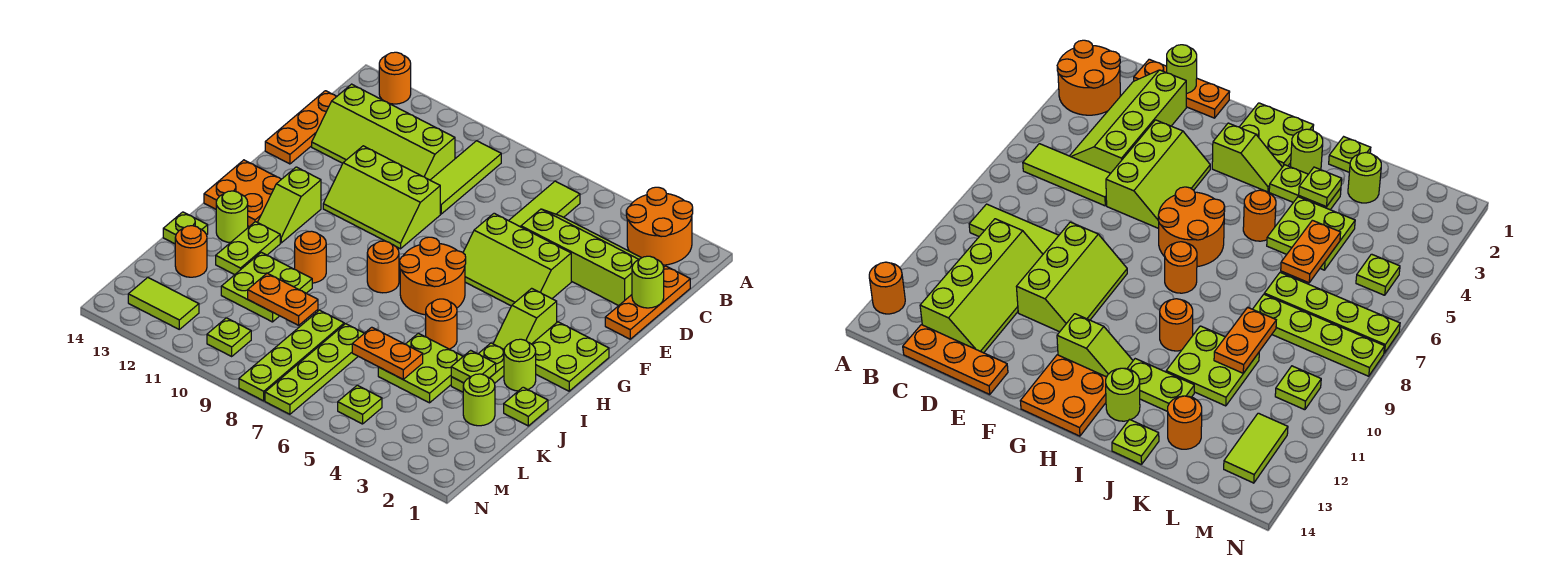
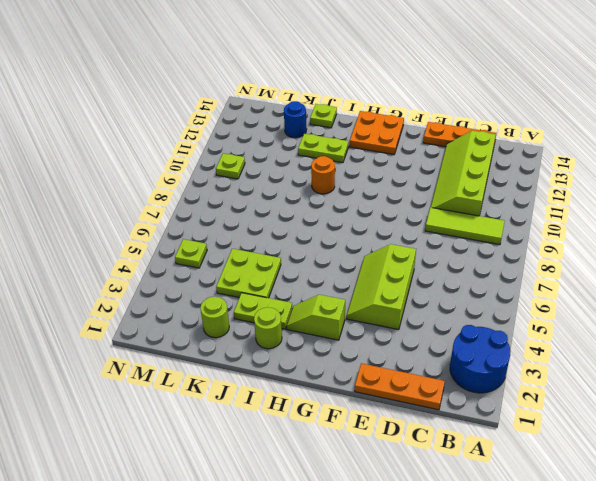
blue round brick A2:B3 level 1 -> orange round brick A2:B3 level 1
blue round brick K13 level 1 -> orange round brick K13 level 1
none -> orange round brick A13 level 1
none -> lime tile B6:D6 level 1
none -> lime slope C2:D5 level 1 top D
none -> lime slope E9:F11 level 1 top E

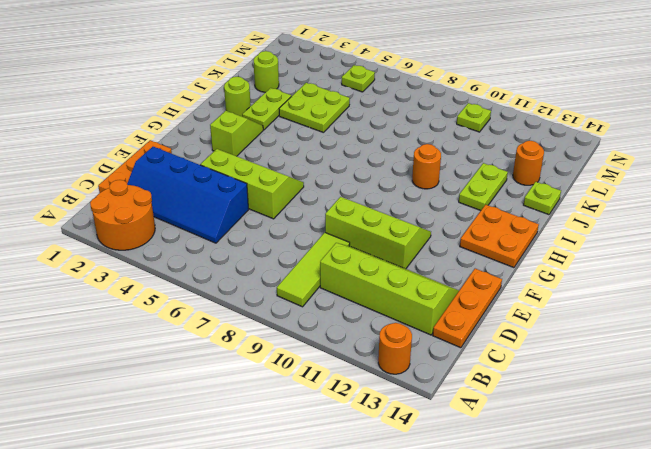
blue slope C2:D5 level 1 top D -> lime slope C2:D5 level 1 top D
none -> lime tile B6:D6 level 1
none -> lime plate G1:H2 level 1
none -> orange round brick G6:H7 level 1
none -> lime slope G12:H12 level 1 top G

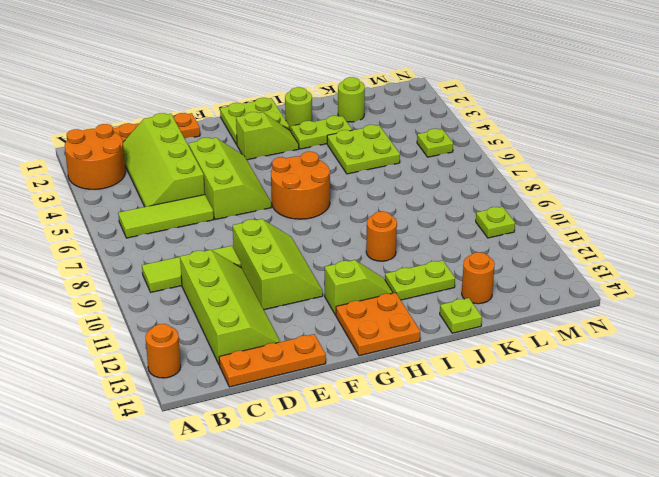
none -> orange round brick H8 level 1
none -> orange round brick I5 level 1
none -> lime round brick I13 level 1
none -> lime plate J1 level 1

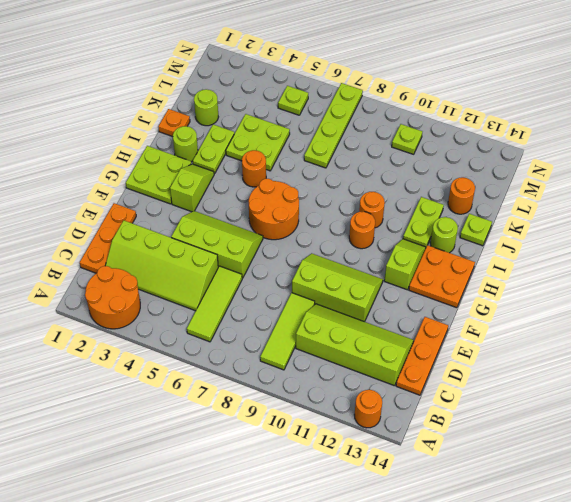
orange round brick H10 level 1 -> orange round brick H8 level 1
orange plate J1 level 1 -> lime plate J1 level 1
none -> lime plate J10:K11 level 1
none -> lime plate K8:N8 level 1
none -> lime tile M12:M13 level 1
none -> lime round brick D1 level 2

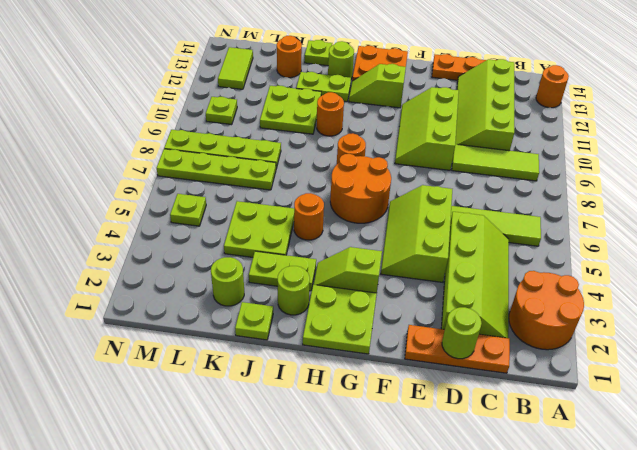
none -> lime plate J3 level 2
none -> orange plate K5:K6 level 2
none -> orange plate K9:K10 level 2

